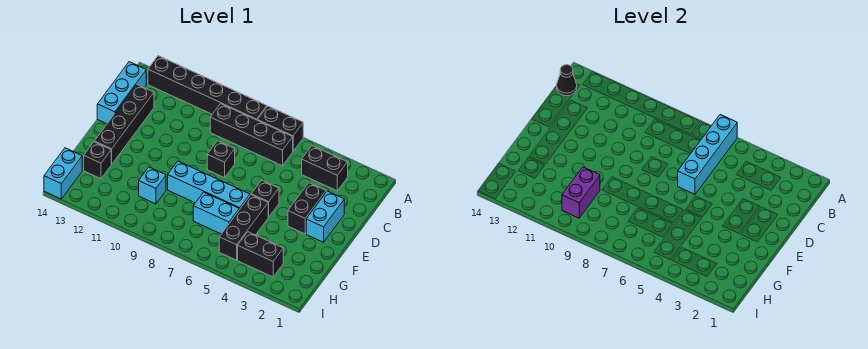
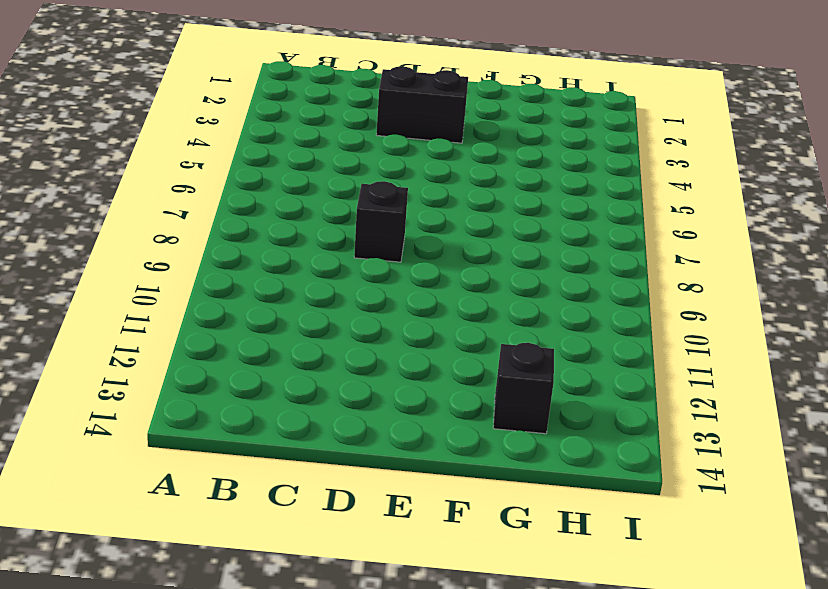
none -> black brick A6:A7 level 1
none -> black brick A8:A13 level 1
none -> black brick B3:B4 level 1

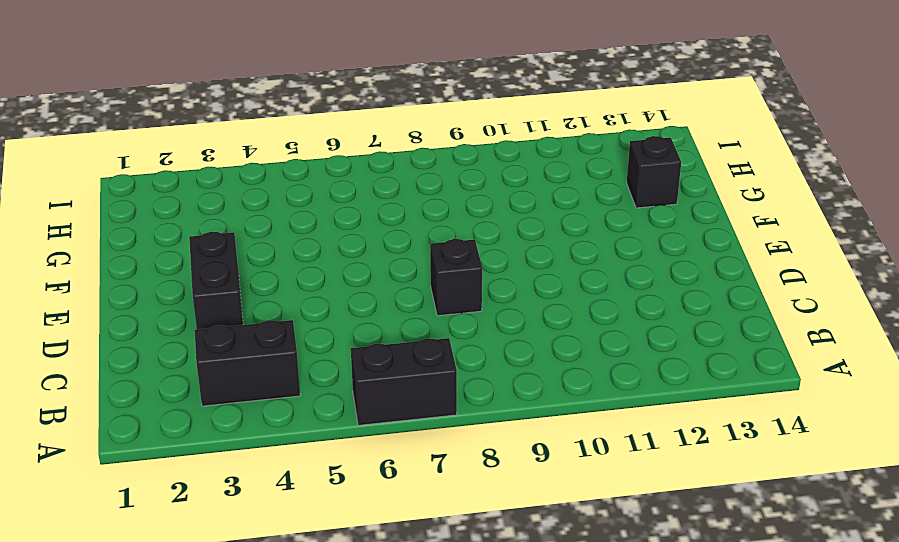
none -> black brick A8:A13 level 1
none -> black brick B6:B9 level 1
none -> cyan brick B14:D14 level 1

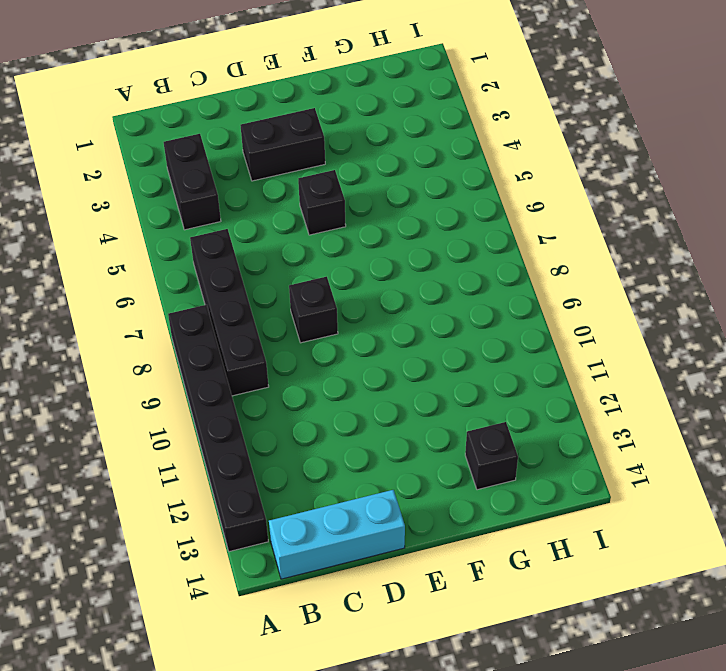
none -> black brick A6:A7 level 1
none -> black brick C13:F13 level 1
none -> cyan brick D2:E2 level 1

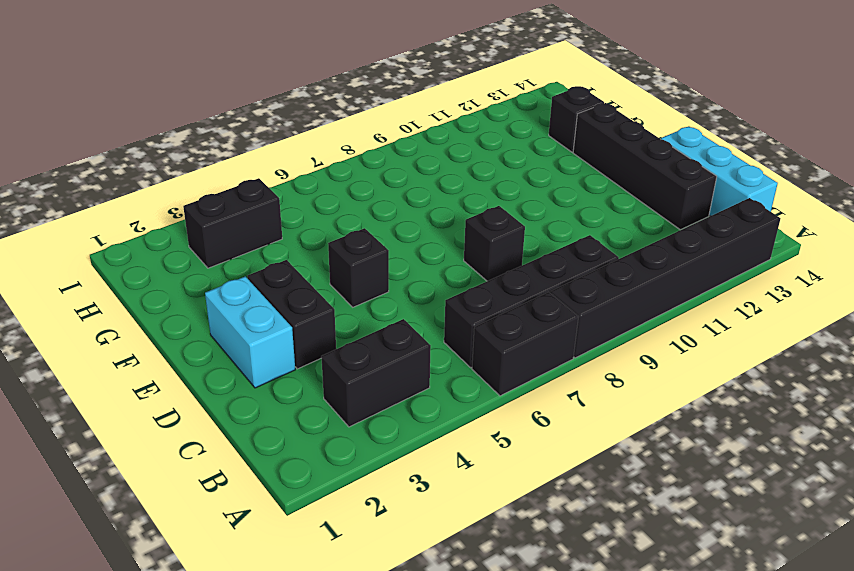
none -> black brick F5:H5 level 1
none -> cyan brick F6:F9 level 1
none -> cyan brick G6:G7 level 1

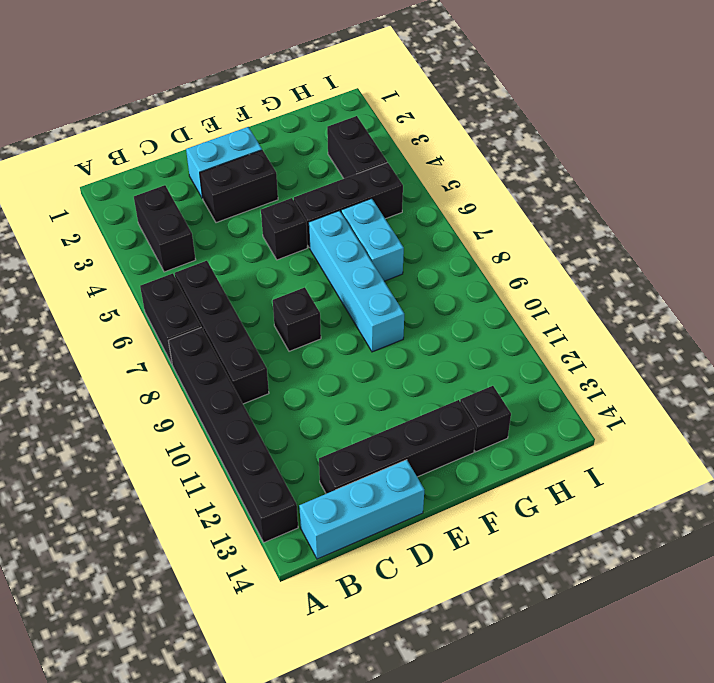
none -> cyan brick G10 level 1
none -> cyan brick H14:I14 level 1
none -> cyan brick A6:D6 level 2

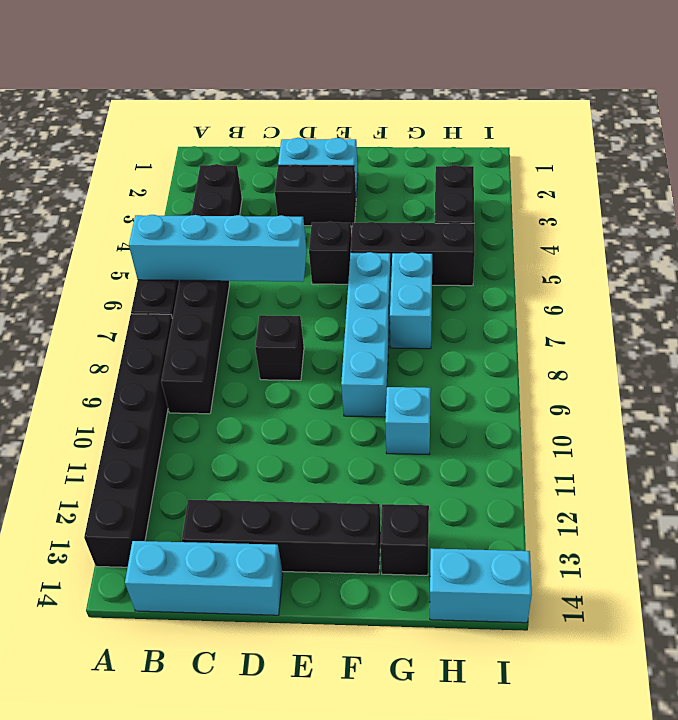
none -> black cone B14 level 2
none -> purple brick G10:H10 level 2

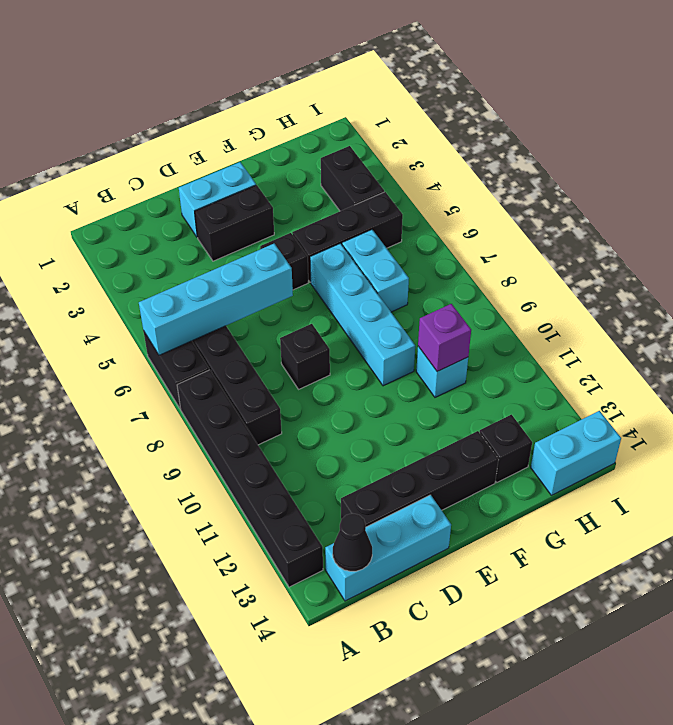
purple brick G10 level 2 -> purple brick G10:H10 level 2
none -> black brick B3:B4 level 1

